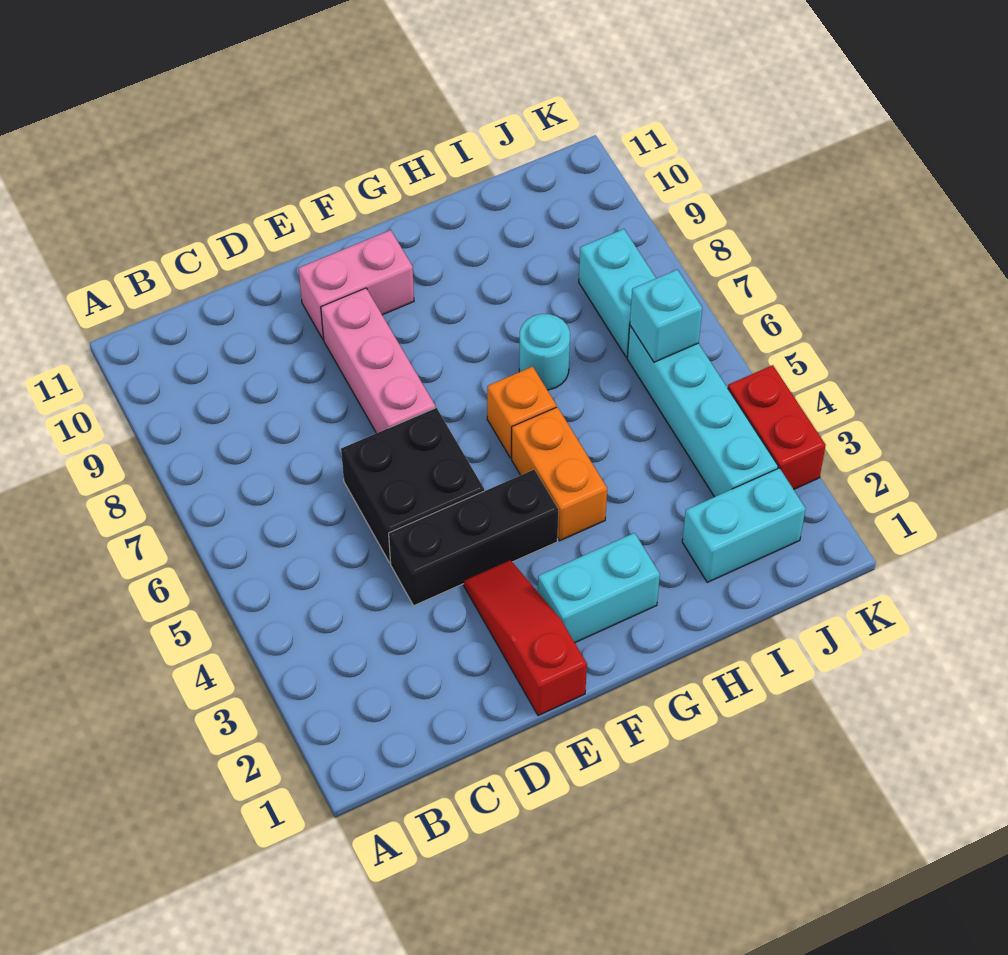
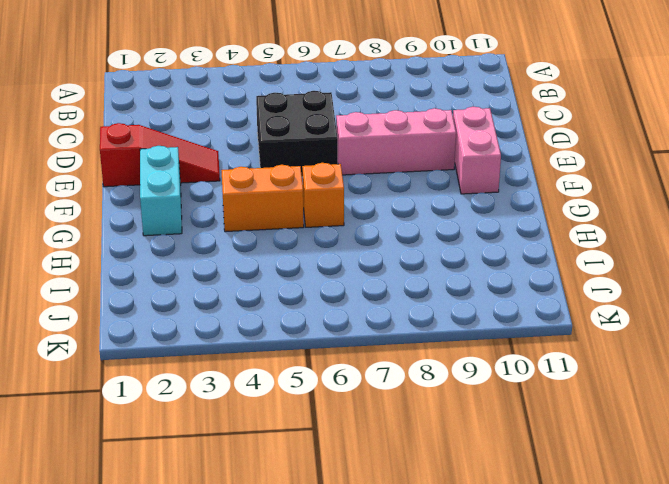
none -> black brick D4:F4 level 1
none -> cyan round brick H7 level 1
none -> cyan brick I2:J2 level 1

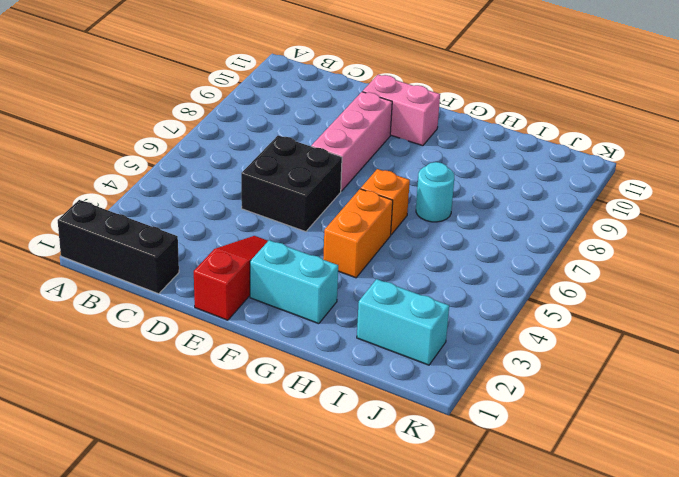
black brick A1:C1 level 1 -> black brick D4:F4 level 1
none -> cyan brick J3:J6 level 1
none -> cyan brick J7:J8 level 1
none -> red brick K3:K4 level 1

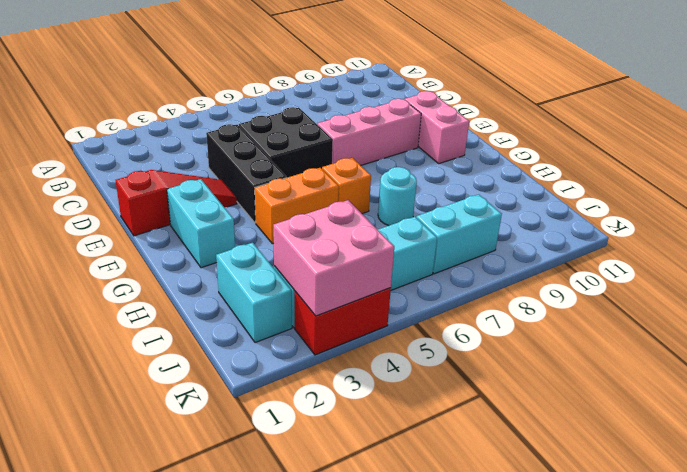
pink brick J3:K4 level 2 -> none
none -> cyan brick J6 level 2

